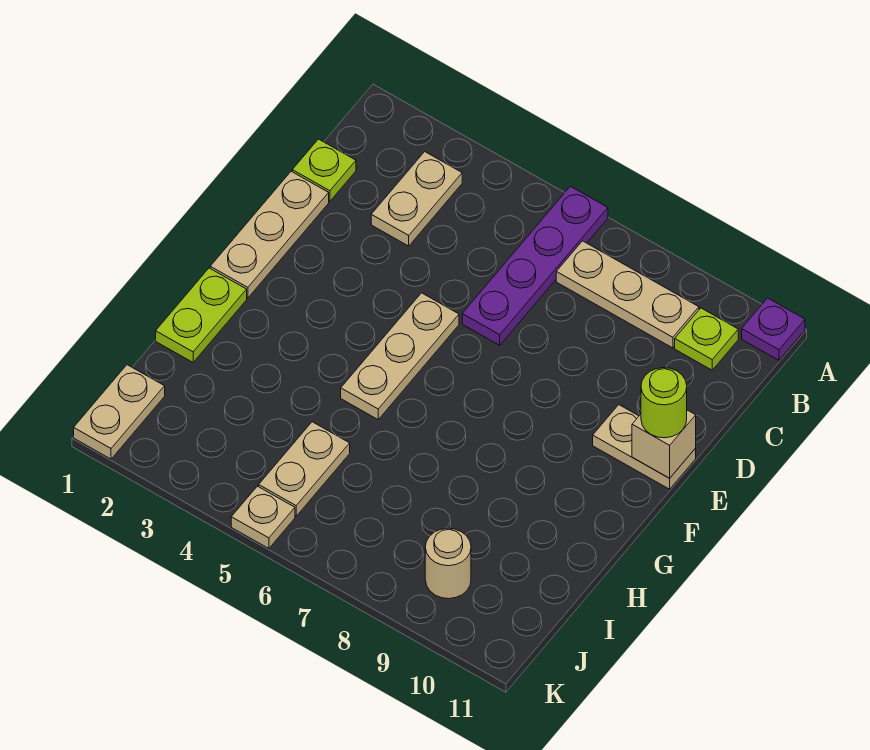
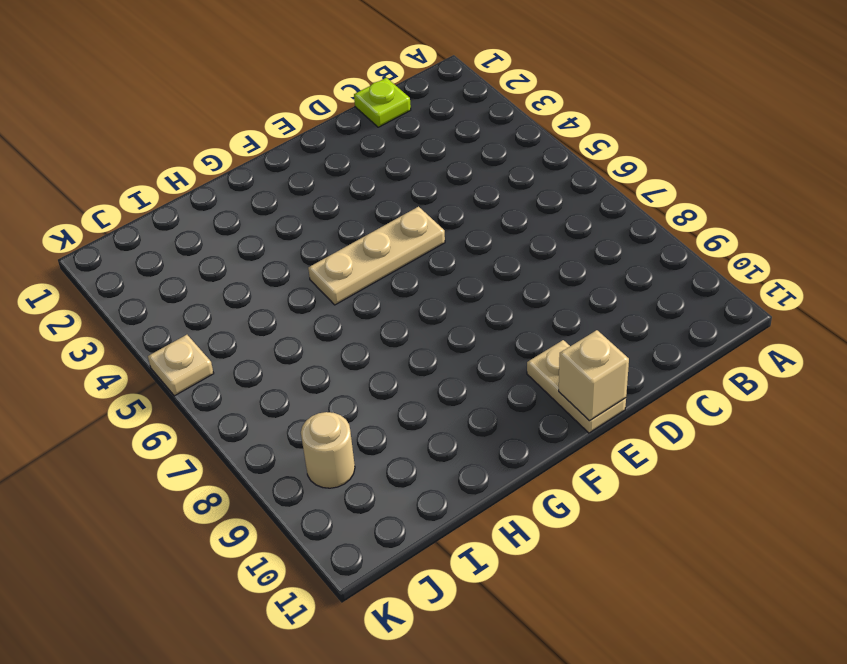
none -> purple plate A6:D6 level 1
none -> purple plate A11 level 1
none -> tan plate B3:C3 level 1

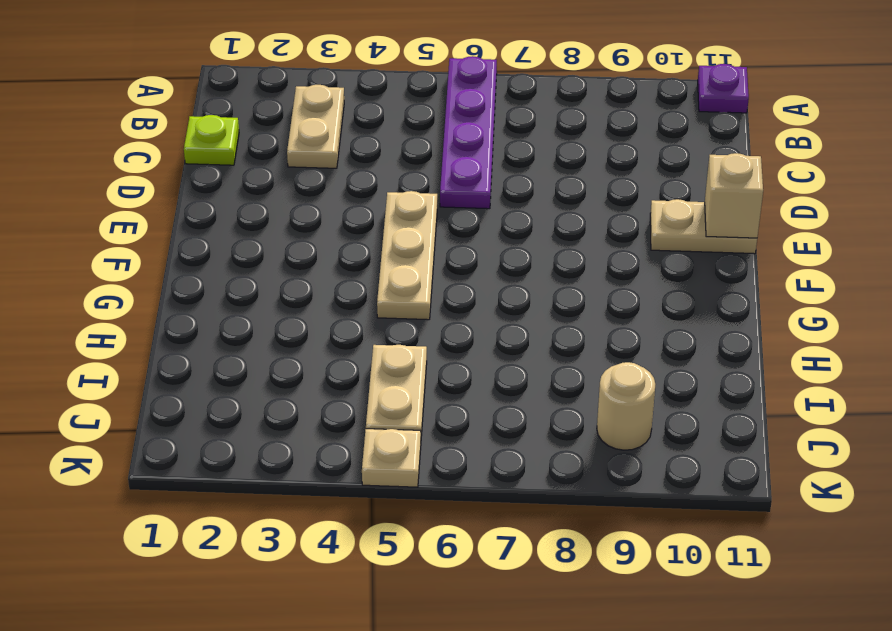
none -> tan plate B7:B9 level 1
none -> lime plate B10 level 1
none -> tan plate D1:F1 level 1

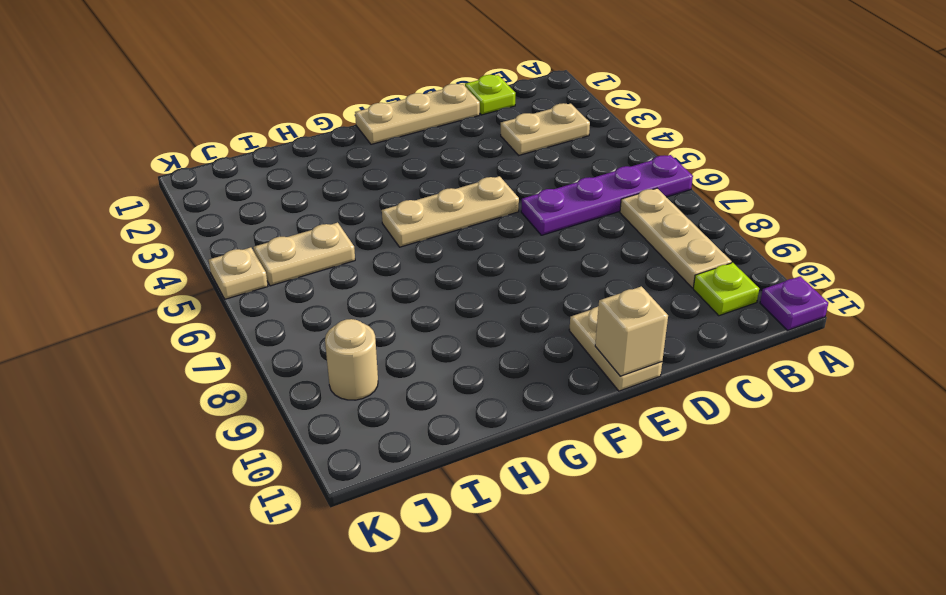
none -> lime plate G1:H1 level 1
none -> tan plate J1:K1 level 1
none -> lime round brick E11 level 3

